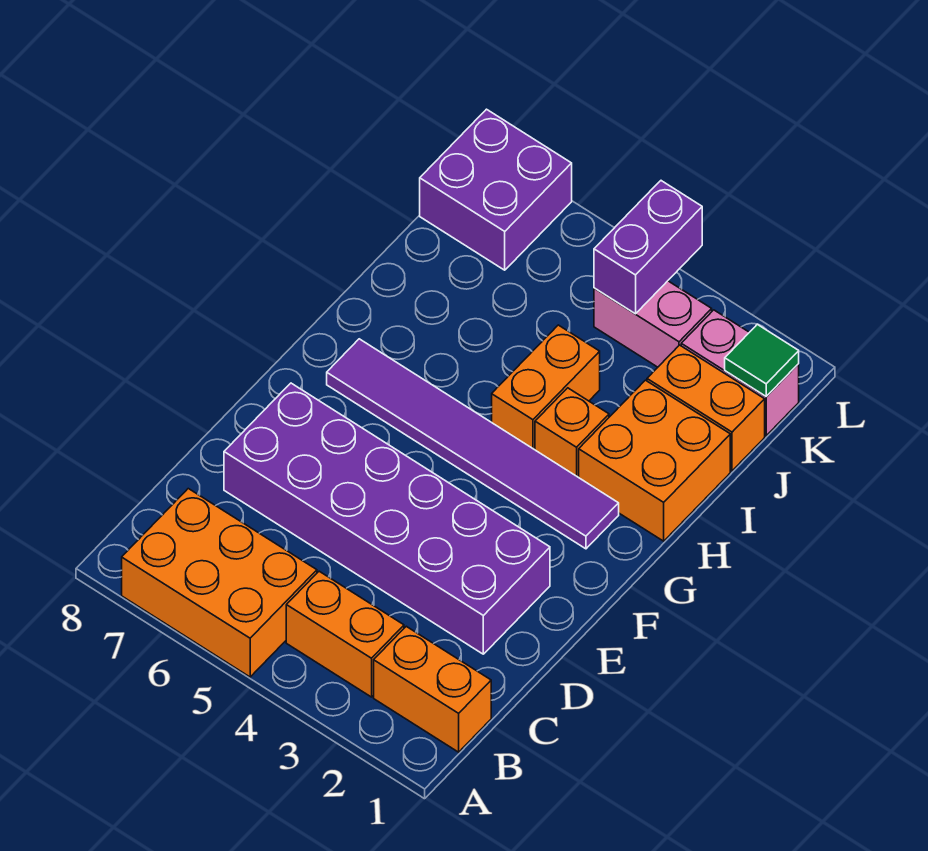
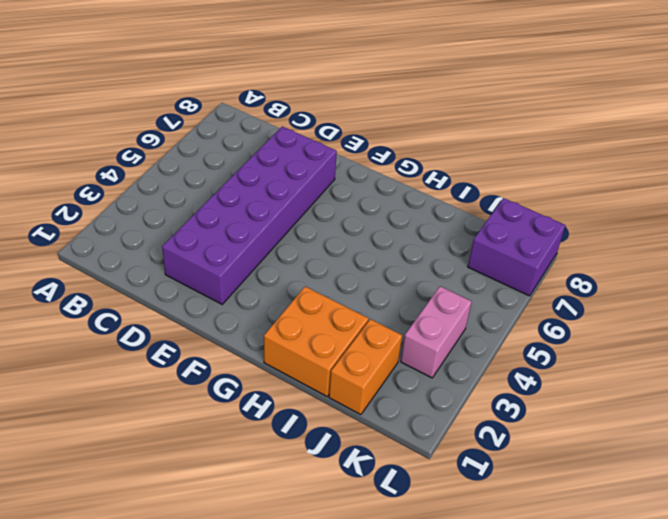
none -> orange brick A5:B7 level 1
none -> orange brick B1:B2 level 1
none -> orange brick B3:B4 level 1

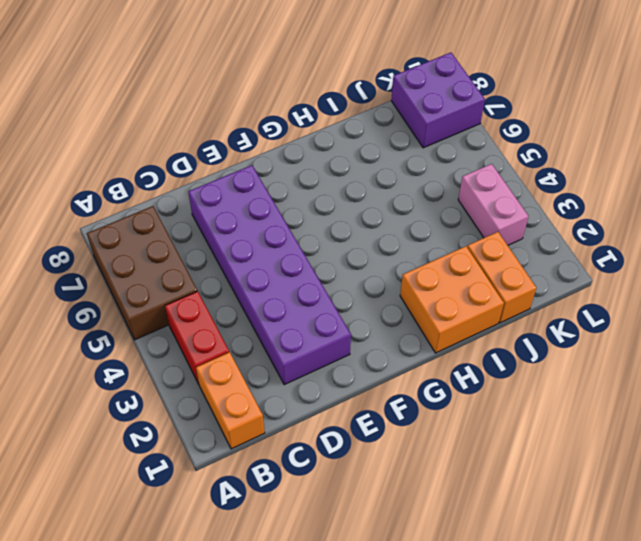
brown brick A5:B7 level 1 -> orange brick A5:B7 level 1
red brick B3:B4 level 1 -> orange brick B3:B4 level 1
none -> purple tile G2:G7 level 1
none -> orange brick H3 level 1
none -> orange brick H4:I4 level 1

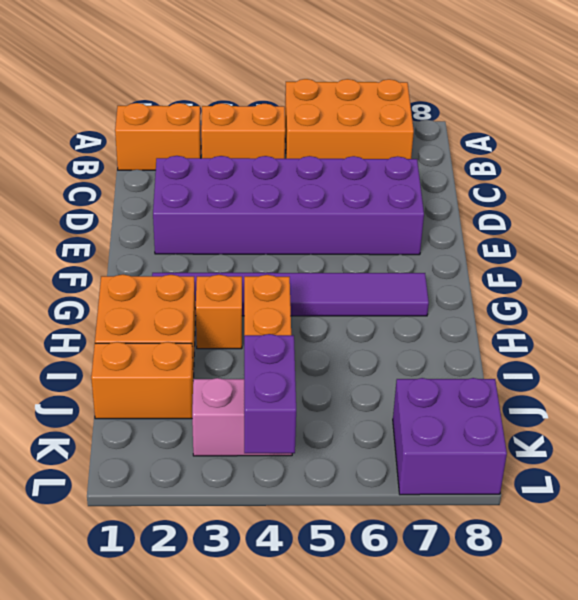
none -> pink brick K1:K2 level 1
none -> green tile K1 level 2

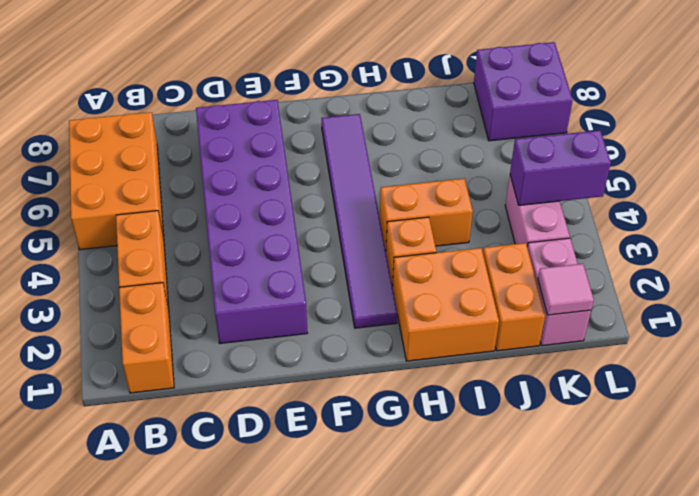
pink tile K1 level 2 -> green tile K1 level 2

